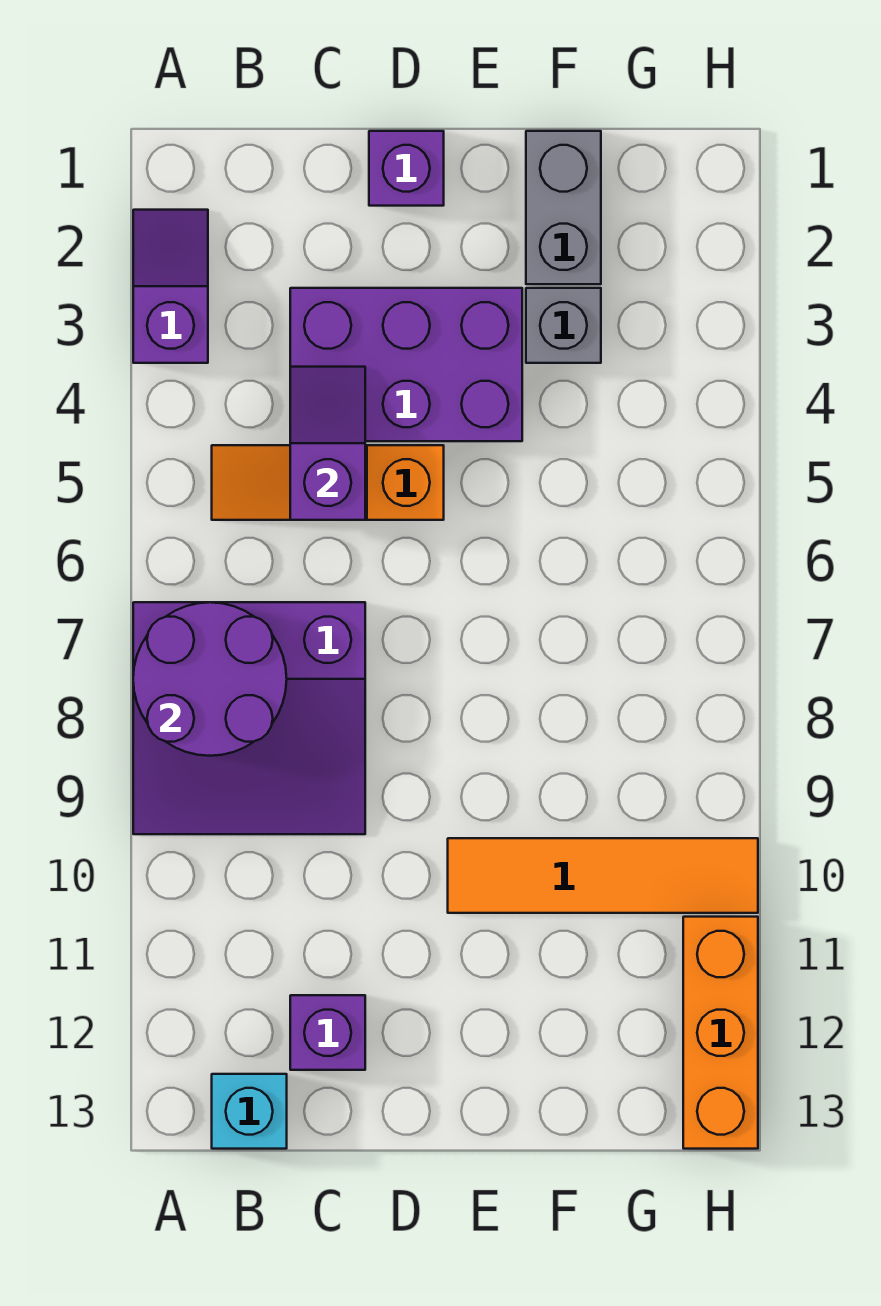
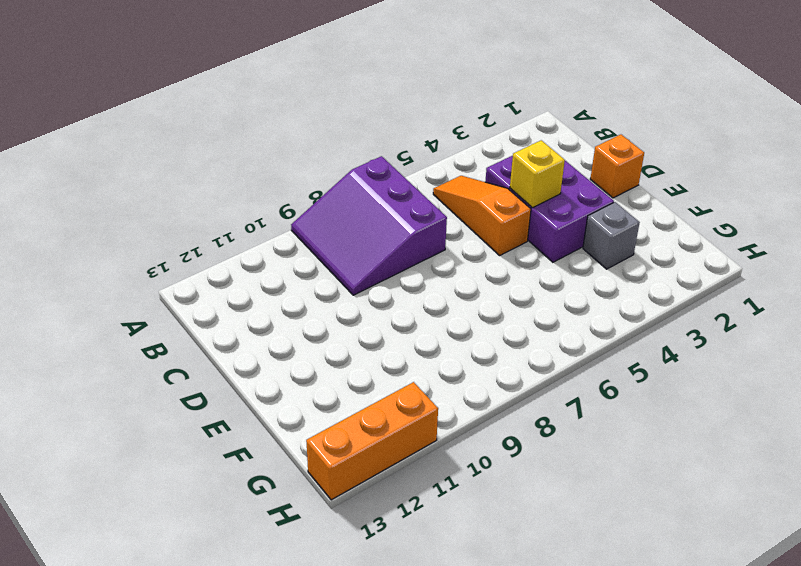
orange brick D1 level 1 -> purple brick D1 level 1
yellow brick D4 level 2 -> none
none -> purple slope A2:A3 level 1 top 3
none -> cyan brick B13 level 1
none -> purple brick C12 level 1

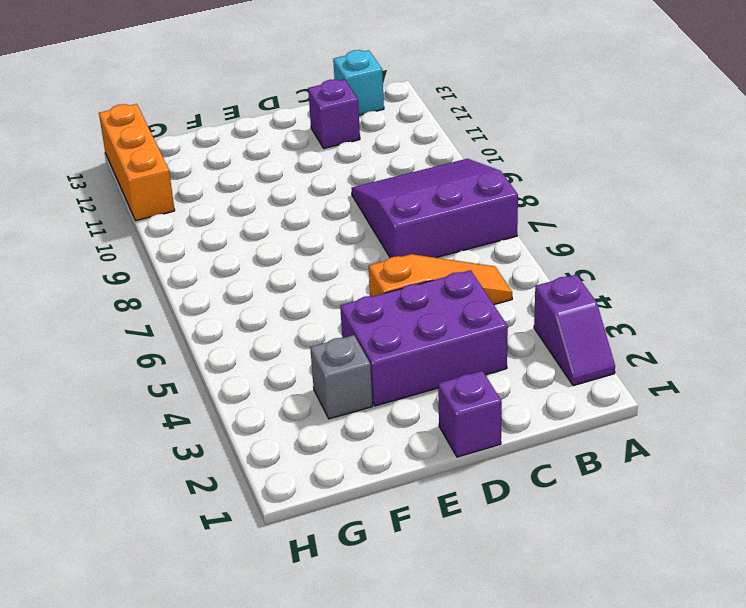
none -> orange tile E10:H10 level 1
none -> grey brick F1:F2 level 1
none -> purple round brick A7:B8 level 2

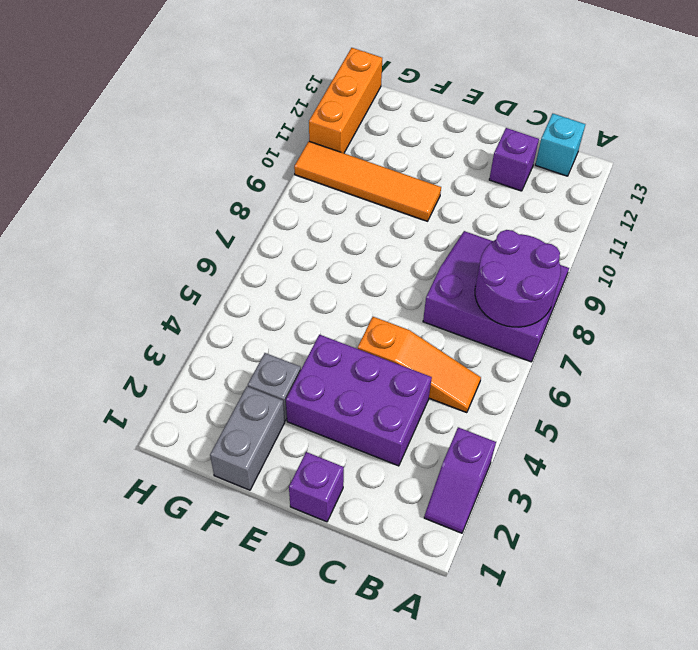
none -> purple slope C4:C5 level 2 top 5

